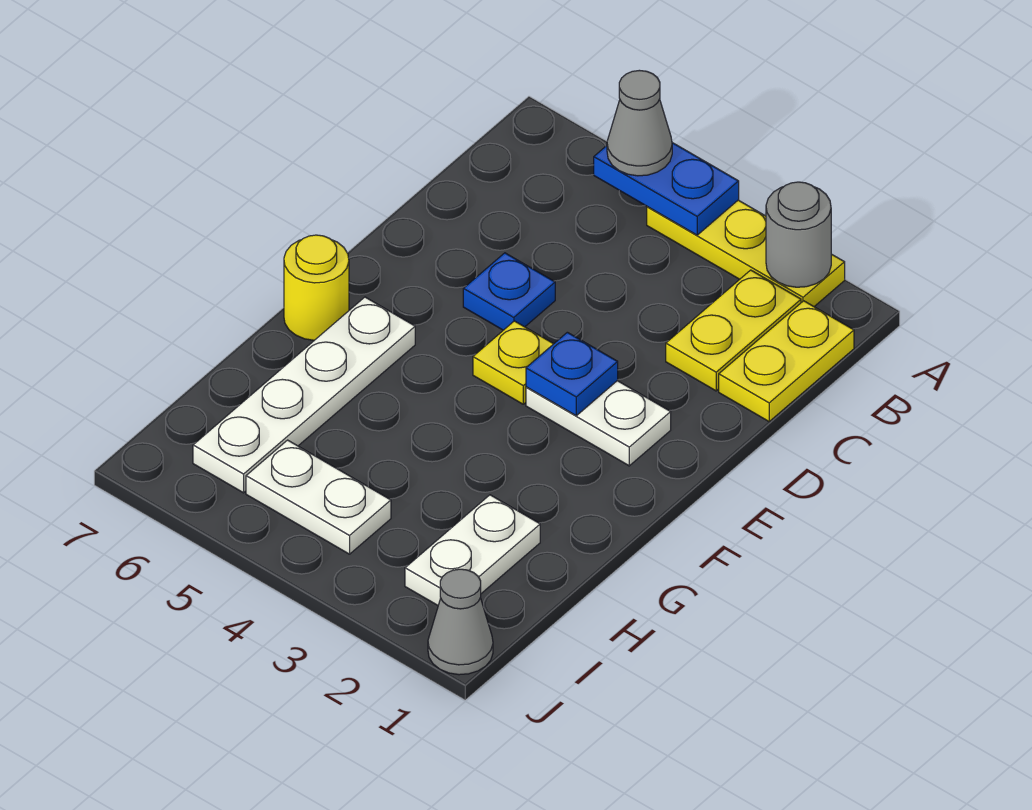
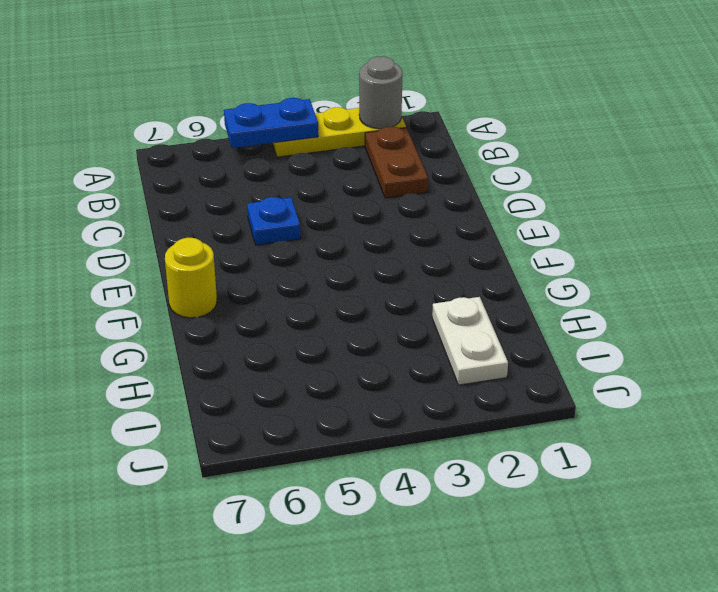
brown plate B2:C2 level 1 -> yellow plate B2:C2 level 1
none -> yellow plate B1:C1 level 1
none -> white plate E2:E3 level 1
none -> yellow plate E4 level 1

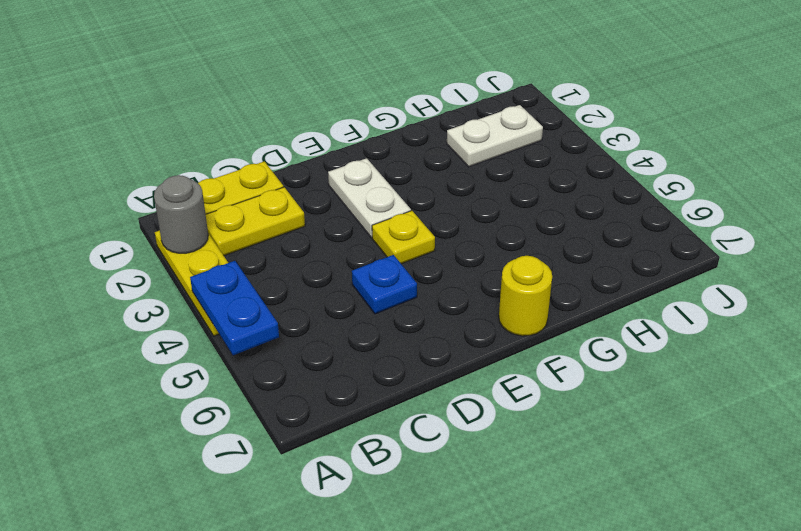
none -> white plate F6:I6 level 1
none -> white plate I4:I5 level 1
none -> grey cone J1 level 1

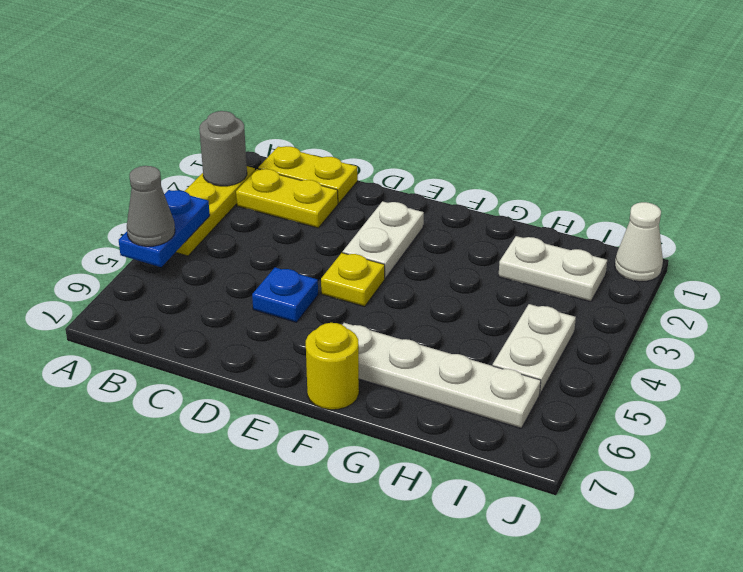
white cone J1 level 1 -> grey cone J1 level 1
none -> blue plate E3 level 2

